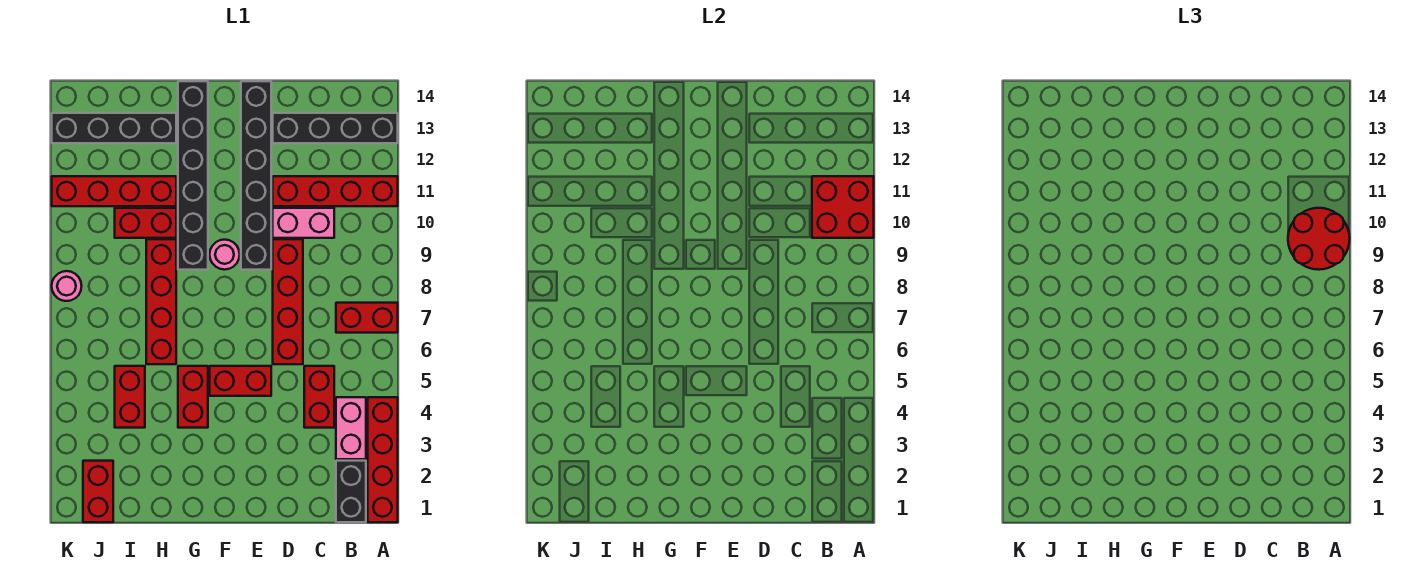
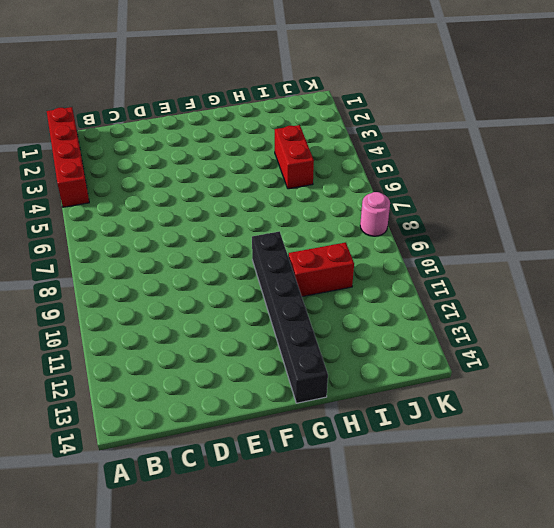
none -> red brick A7:B7 level 1
none -> red brick A11:D11 level 1
none -> black brick A13:D13 level 1

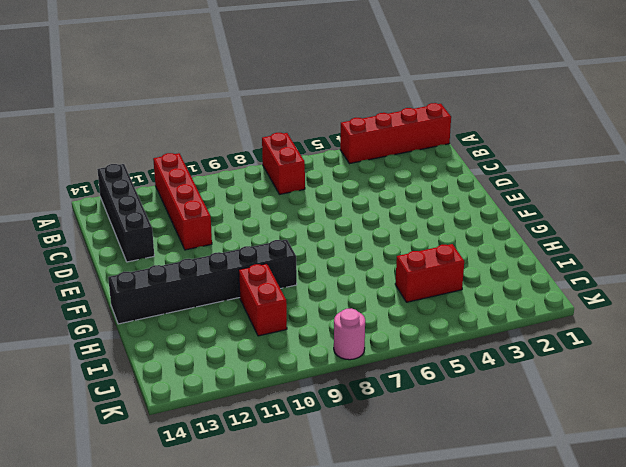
none -> black brick B1:B2 level 1
none -> pink brick B3:B4 level 1
none -> red brick C4:C5 level 1

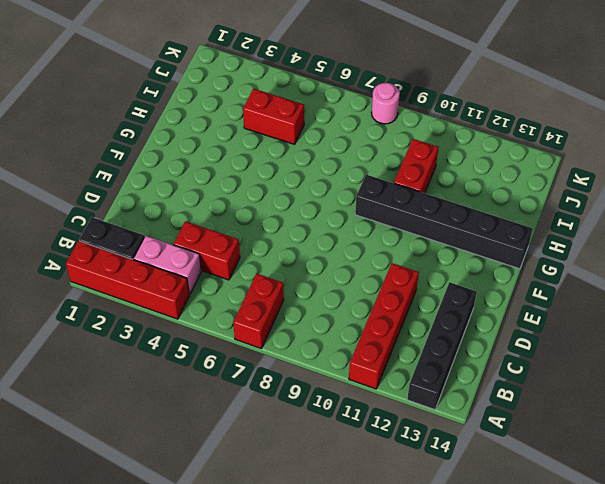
none -> pink brick C10:D10 level 1
none -> red brick D6:D9 level 1
none -> red brick E5:F5 level 1

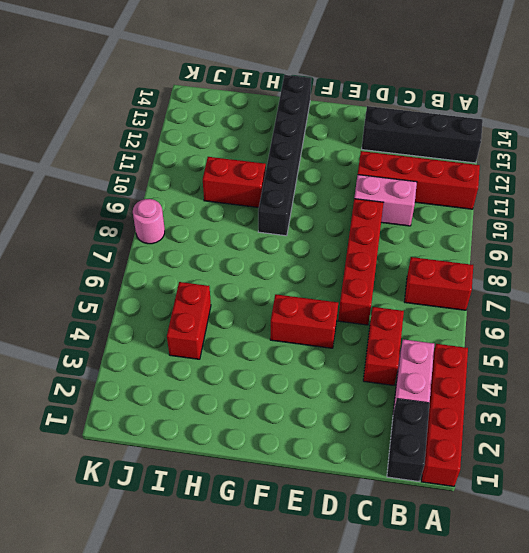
none -> black brick E9:E14 level 1
none -> pink round brick F9 level 1
none -> red brick G4:G5 level 1

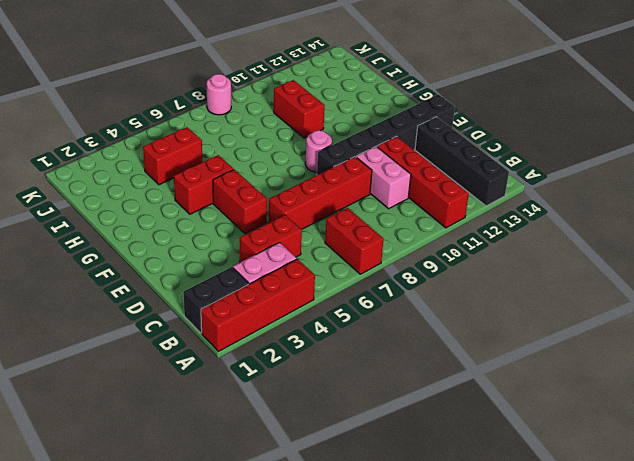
none -> black brick G9:G14 level 1
none -> red brick H6:H9 level 1
none -> red brick H11:K11 level 1

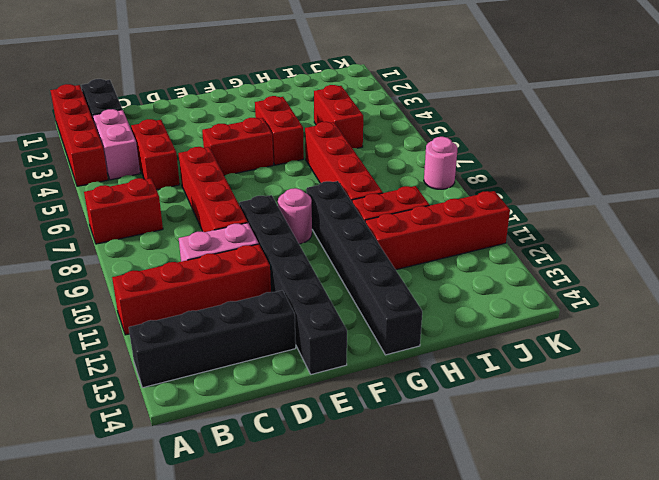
none -> black brick H13:K13 level 1
none -> red brick J1:J2 level 1
none -> red brick A10:B11 level 2

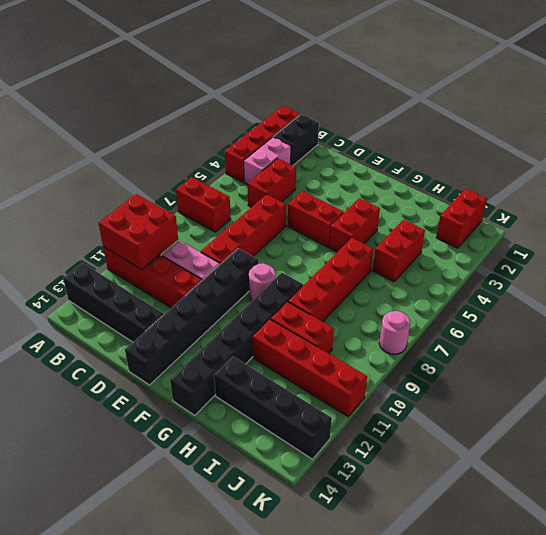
none -> red round brick A9:B10 level 3

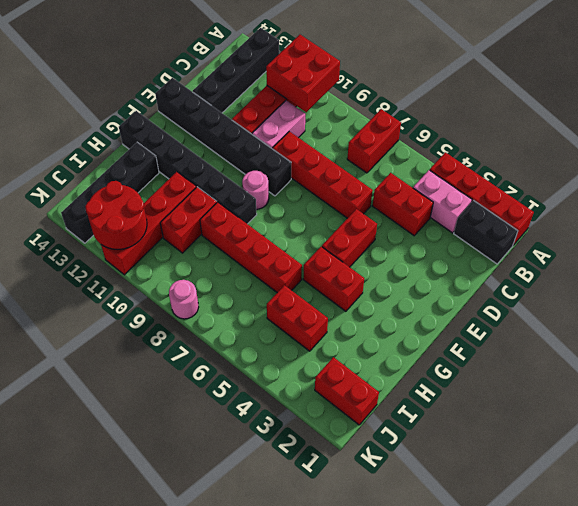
red round brick J11:K12 level 2 -> red round brick A9:B10 level 3

